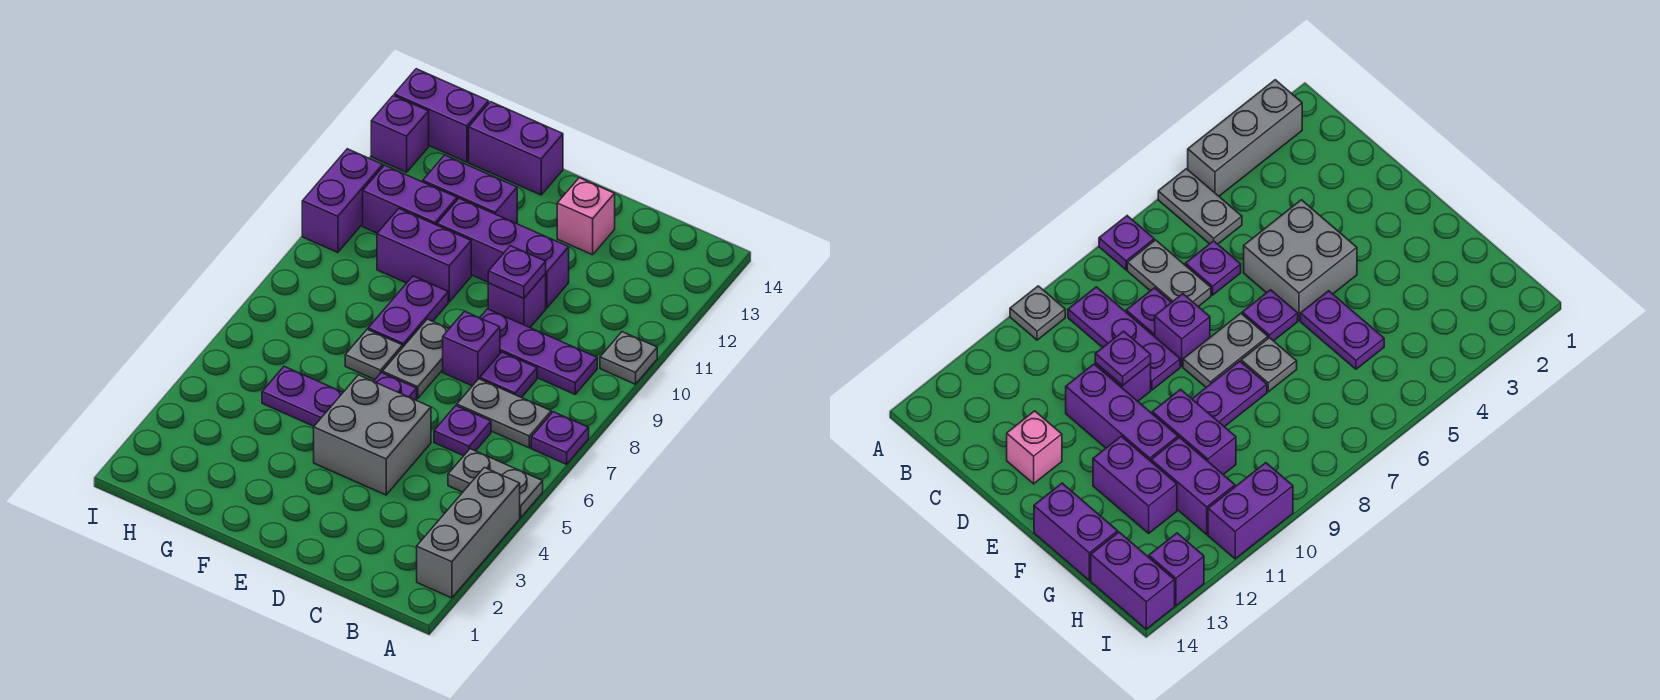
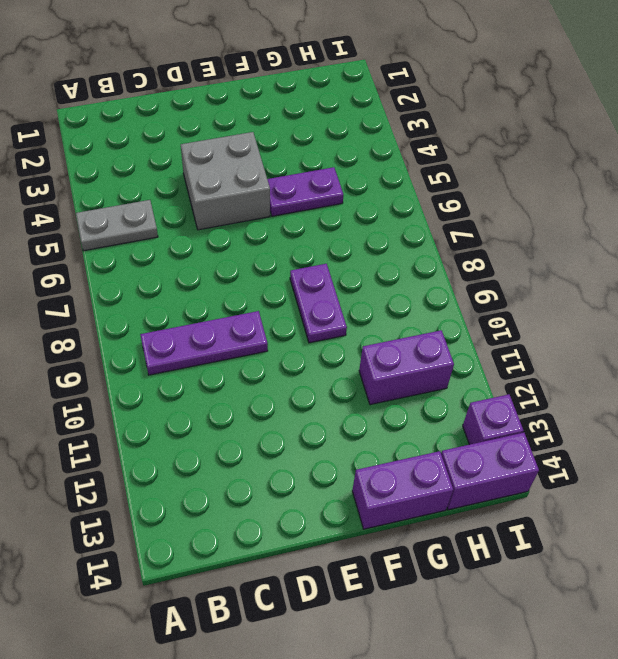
none -> grey brick A2:A4 level 1
none -> purple plate A7 level 1
none -> grey plate A10 level 1

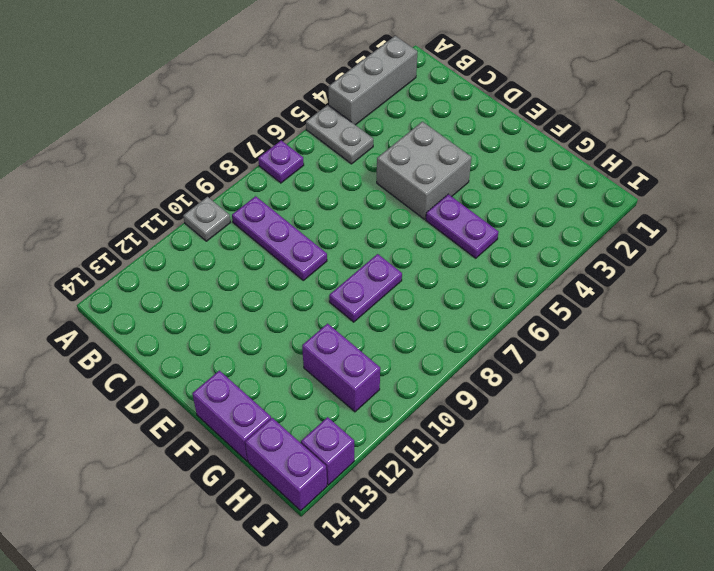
none -> grey plate B7:C7 level 1
none -> purple plate C6 level 1
none -> purple plate C8 level 1

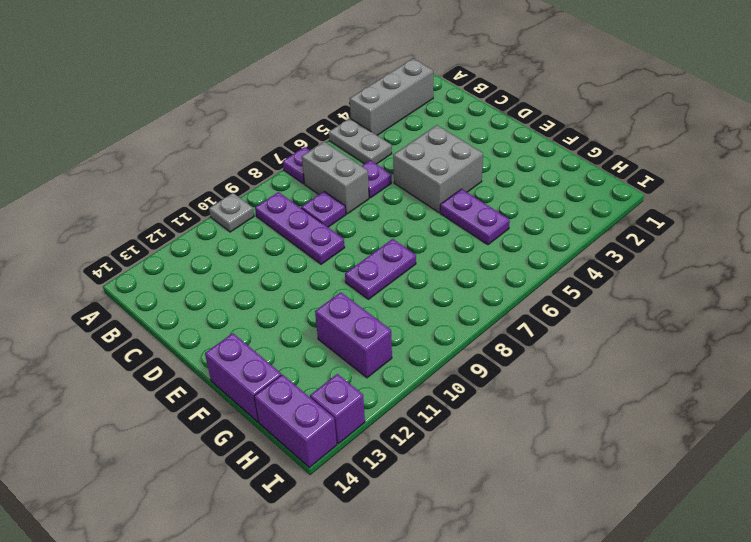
grey brick B7:C7 level 1 -> grey plate B7:C7 level 1
none -> purple brick D8 level 1
none -> purple brick D10 level 1
none -> purple brick D11:F11 level 1

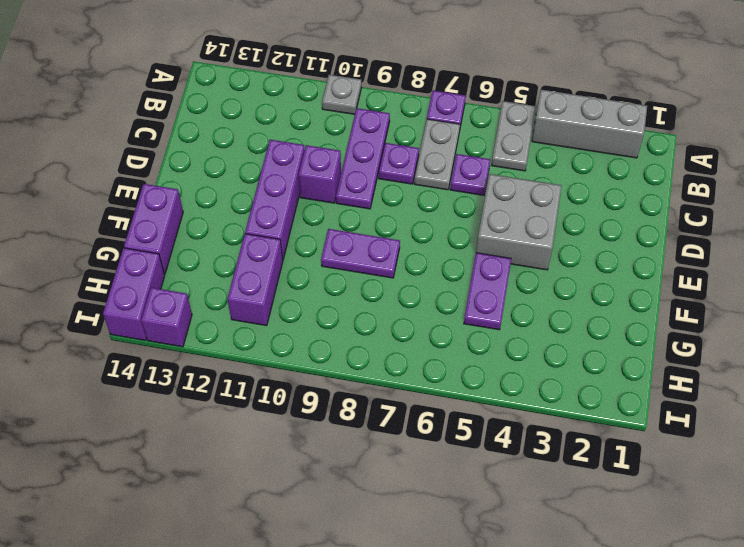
none -> purple brick D8 level 1
none -> pink brick D13 level 1
none -> purple plate E6 level 1

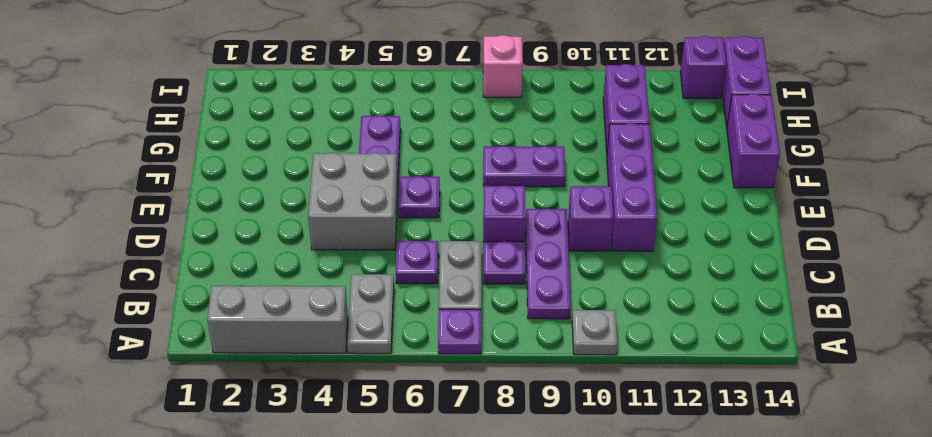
pink brick I8 level 1 -> pink brick D13 level 1
none -> grey plate E7:E8 level 1
none -> grey plate F7 level 1
none -> purple brick F10:G10 level 1

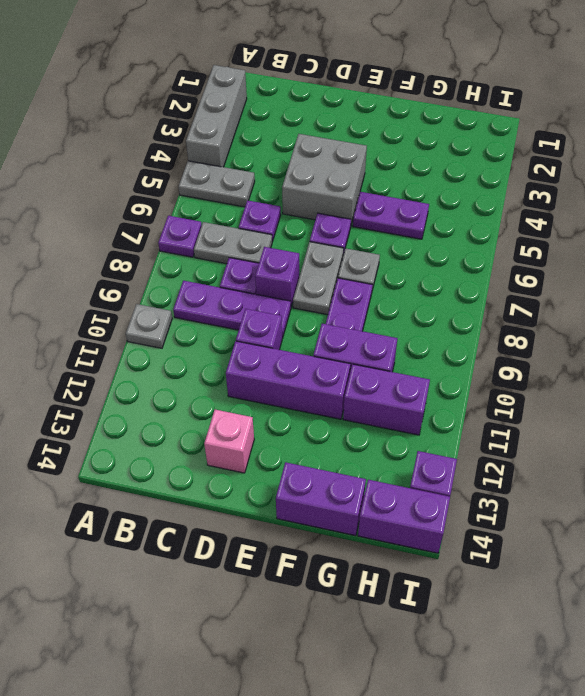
none -> purple brick F12:G12 level 1
none -> purple brick I10:I11 level 1
none -> purple plate D10 level 2

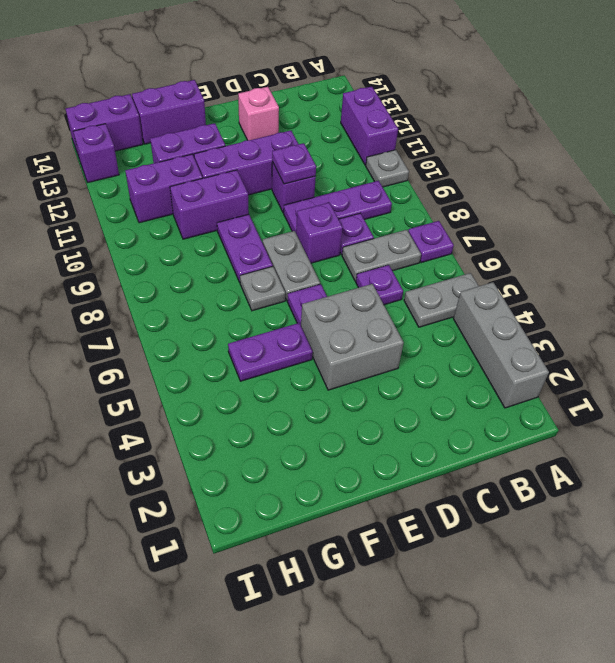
purple brick A11:A12 level 1 -> purple brick I10:I11 level 1

